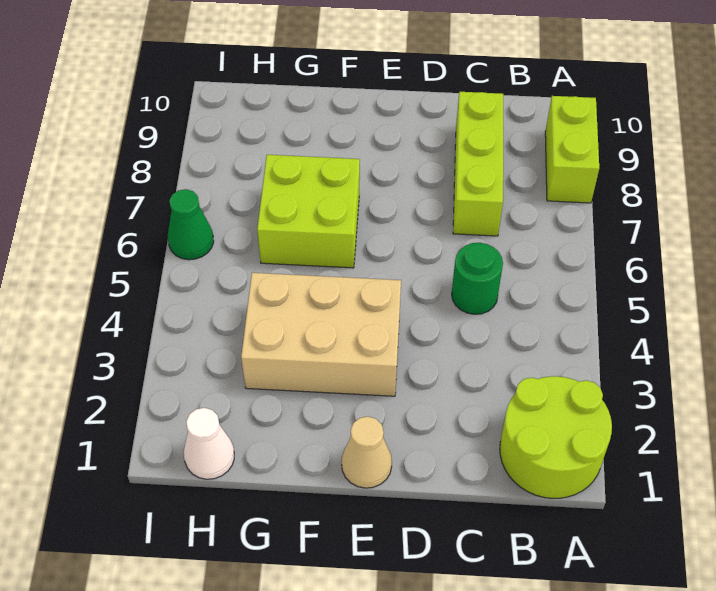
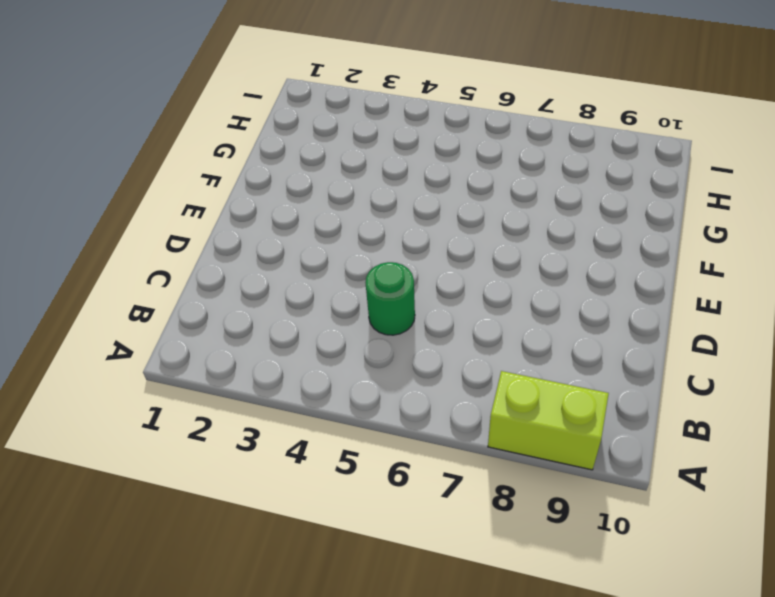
none -> lime round brick A1:B2 level 1
none -> lime brick C7:C9 level 1

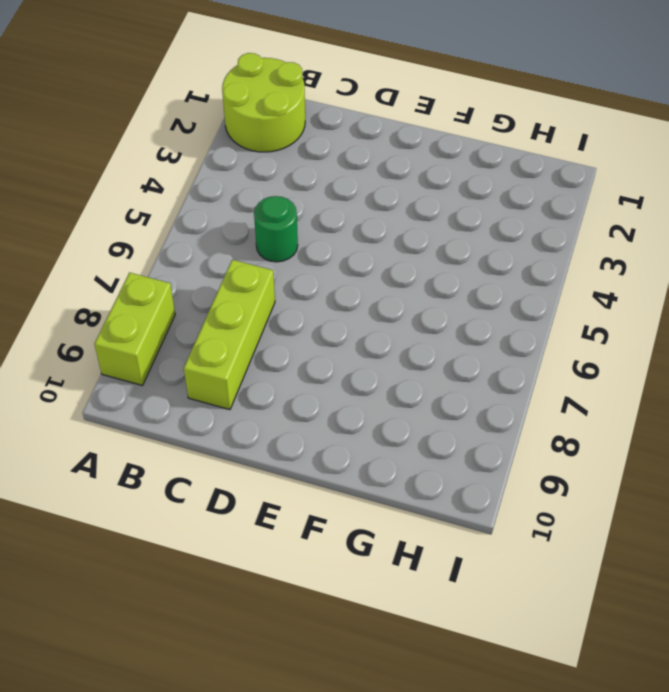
none -> tan cone E1 level 1
none -> tan brick E3:G4 level 1

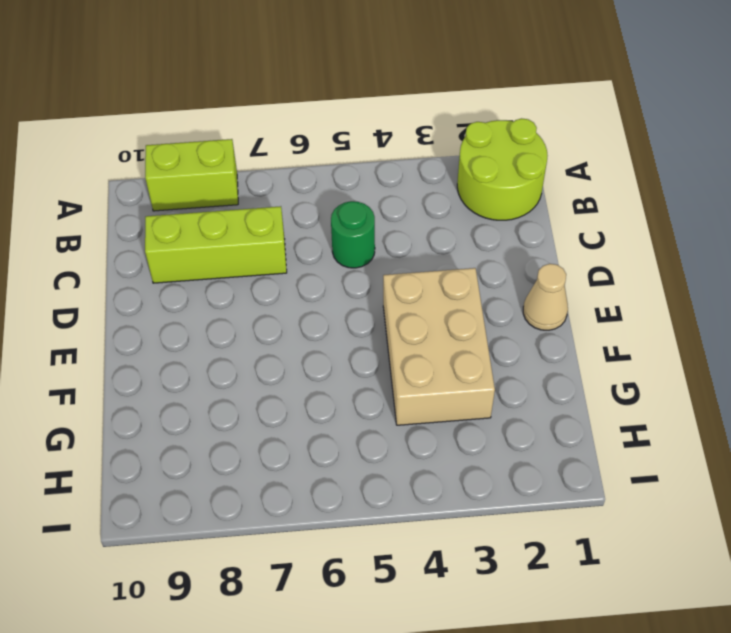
none -> lime brick F6:G7 level 1
none -> white cone H1 level 1

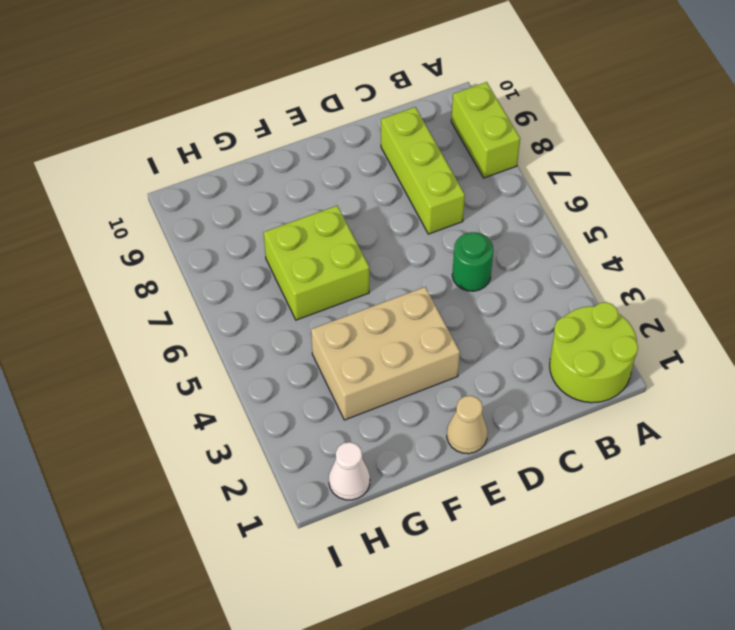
none -> green cone I6 level 1

